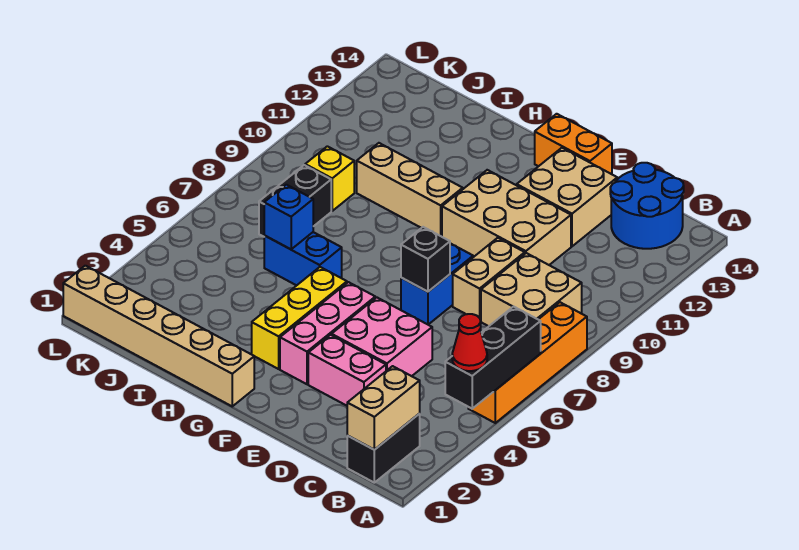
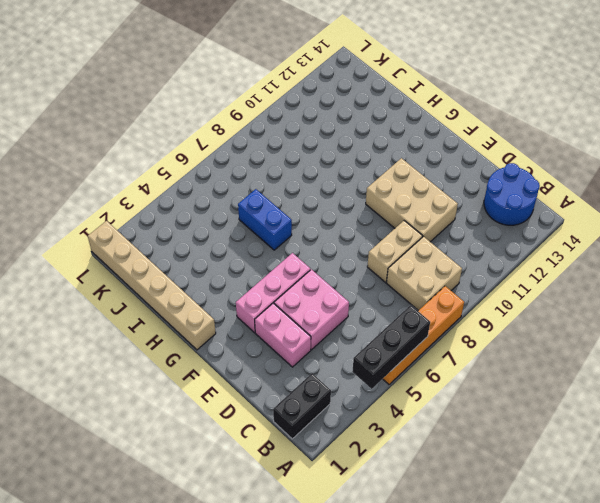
none -> tan brick D12:E13 level 1
none -> blue brick E7:E8 level 1
none -> orange brick E14:F14 level 1

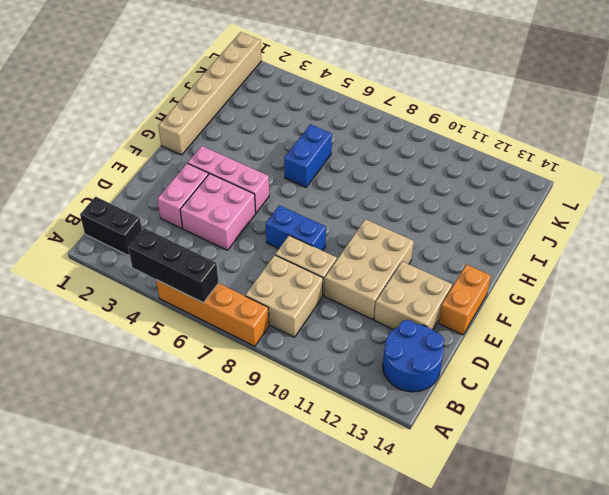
none -> yellow brick G3:G5 level 1
none -> tan brick G10:I10 level 1
none -> black brick J7:J8 level 1

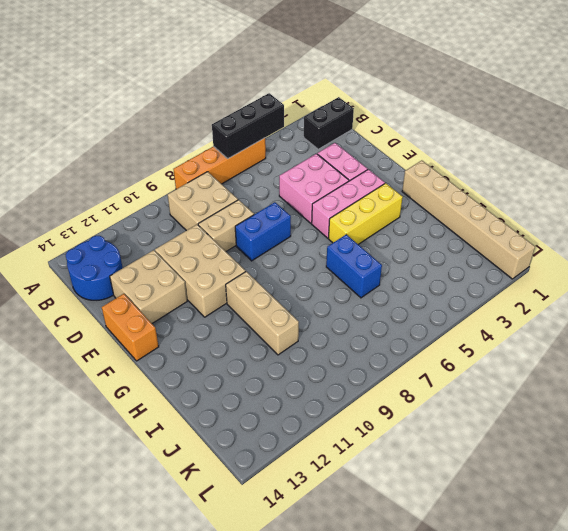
none -> black brick J7:J8 level 1
none -> yellow brick J9 level 1
none -> tan brick B1:B2 level 2

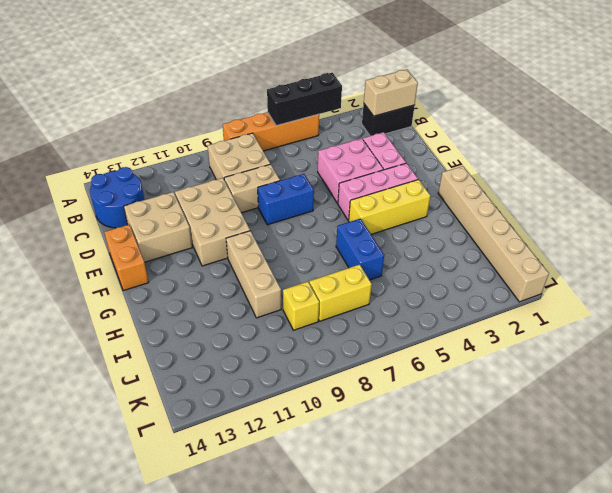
yellow brick J7:J8 level 1 -> black brick J7:J8 level 1
none -> black brick E7 level 2
none -> blue brick I6 level 2
none -> red cone A4 level 3

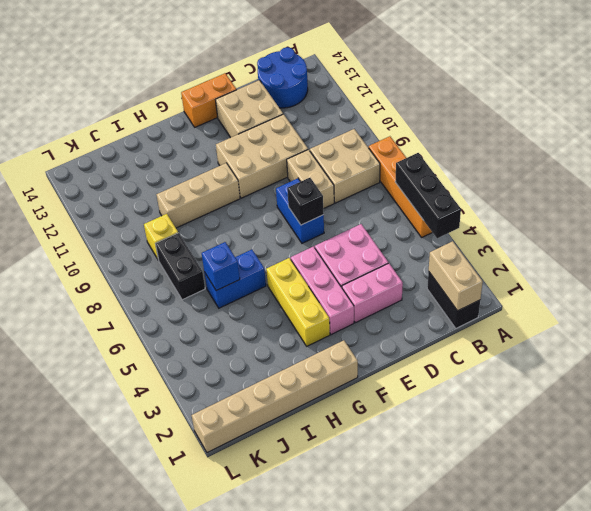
none -> red cone A4 level 3

